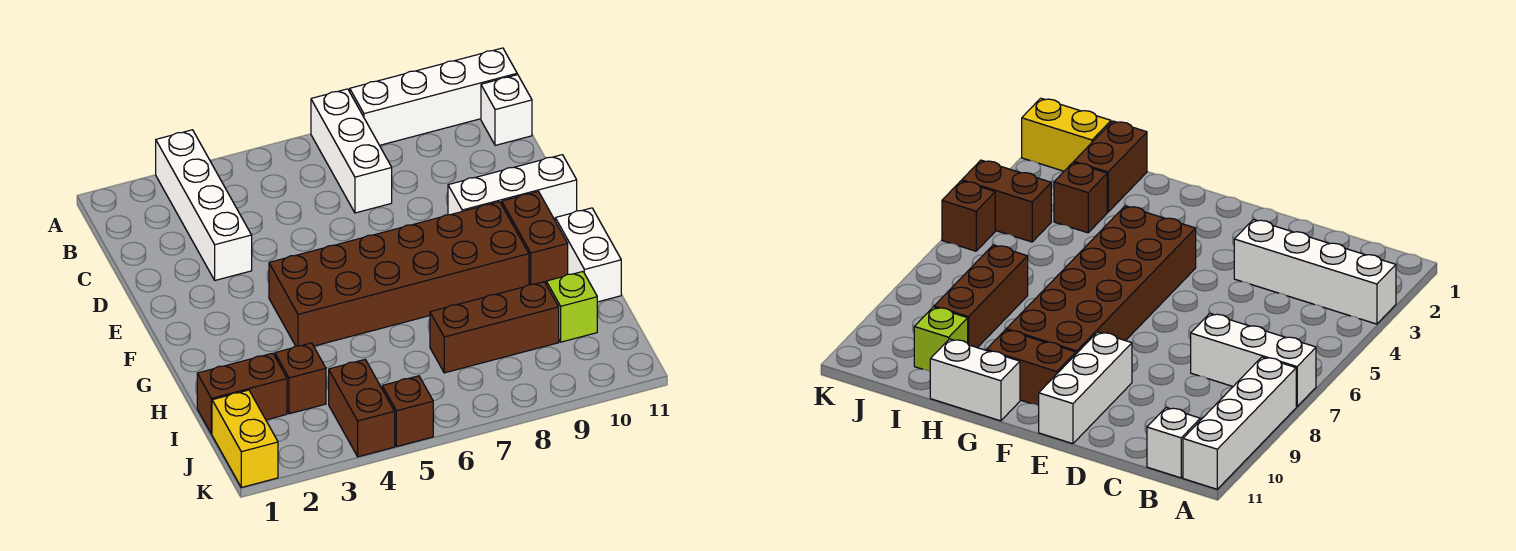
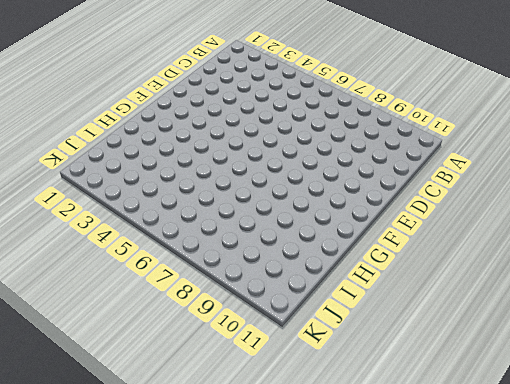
none -> white brick A3:D3 level 1
none -> white brick A7:C7 level 1
none -> white brick A8:A11 level 1

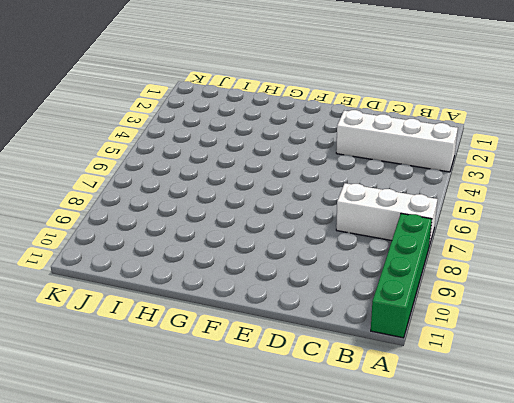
green brick A8:A11 level 1 -> white brick A8:A11 level 1
none -> white brick B11 level 1
none -> white brick E9:E11 level 1
none -> brown brick F4:G9 level 1

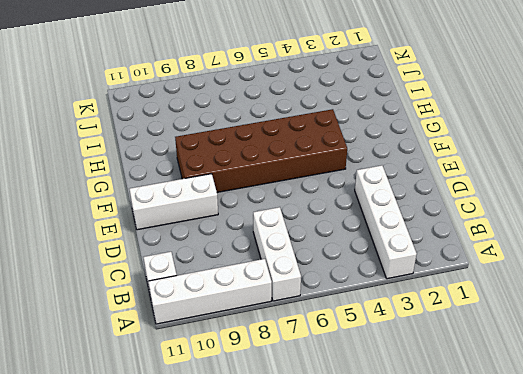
none -> brown brick F10:G10 level 1
none -> white brick G11:H11 level 1
none -> brown brick I1:I2 level 1

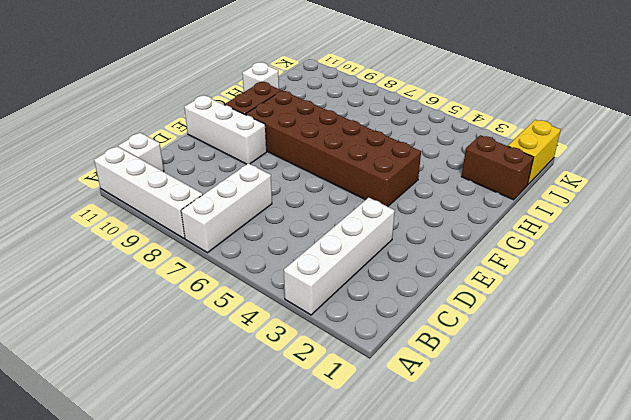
white brick H11 level 1 -> white brick G11:H11 level 1
none -> brown brick I3 level 1
none -> brown brick I7:I9 level 1
none -> lime brick I10 level 1

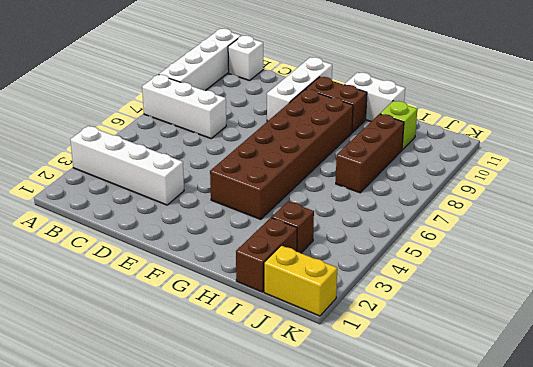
none -> brown brick J4:K4 level 1
none -> brown brick K5 level 1

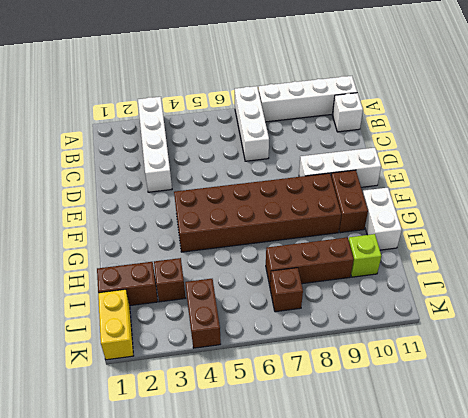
brown brick J7 level 1 -> brown brick K5 level 1

